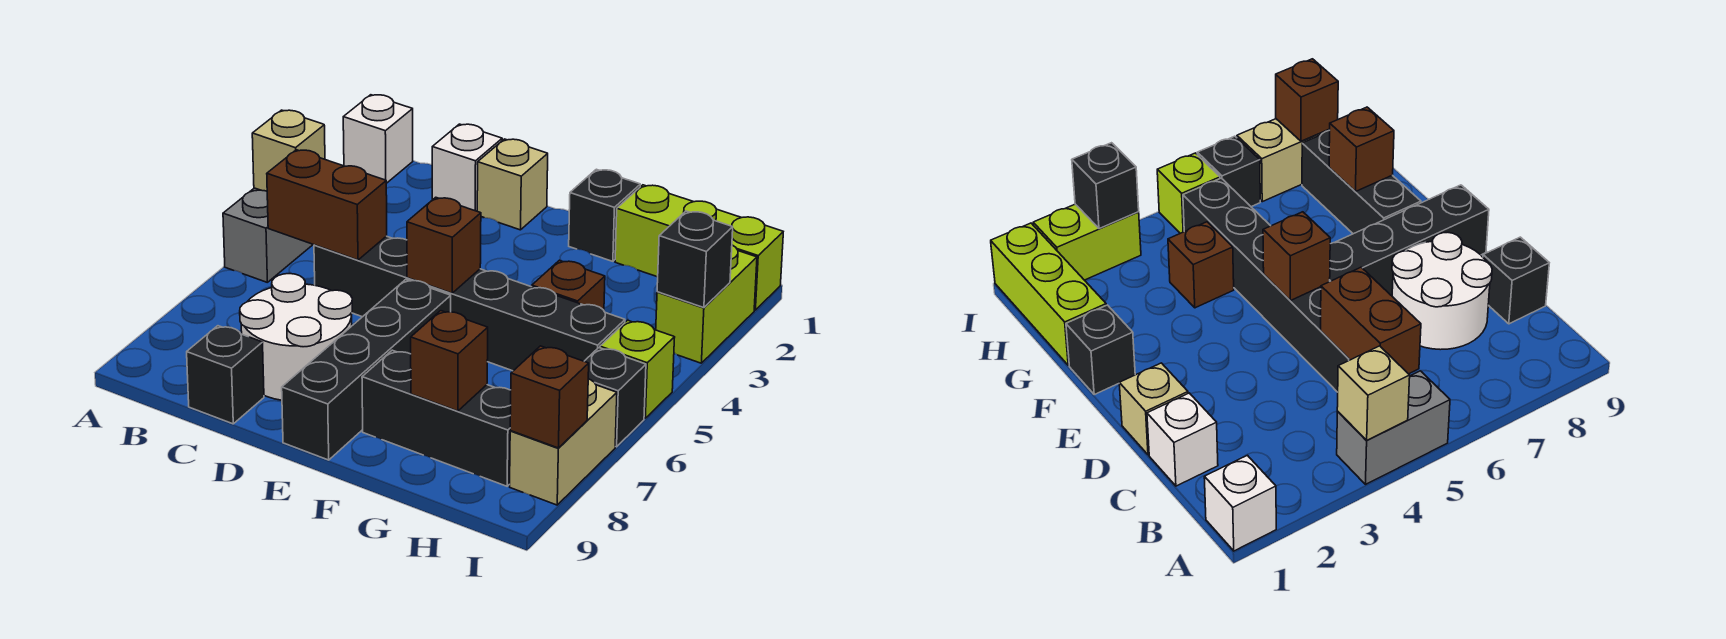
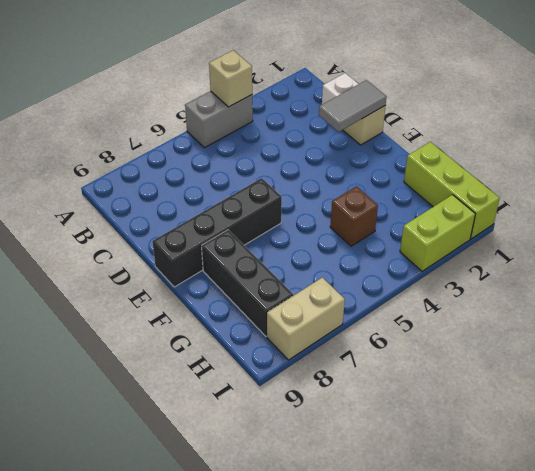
grey tile D1:D2 level 2 -> none
none -> white brick A1 level 1
none -> black brick C5:H5 level 1
none -> white round brick C7:D8 level 1

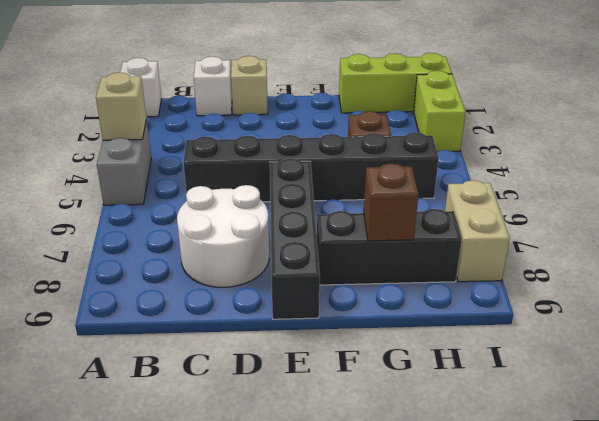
none -> black brick C9 level 1
none -> black brick F1 level 1
none -> lime brick I5 level 1

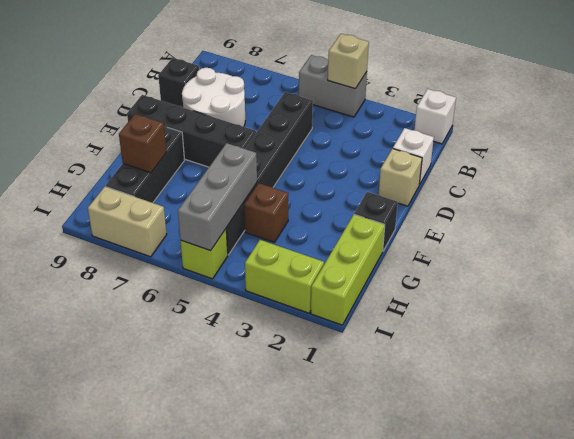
grey brick G5:I5 level 2 -> none
none -> black brick I6 level 1
none -> brown brick B5:C5 level 2
none -> brown brick E5 level 2

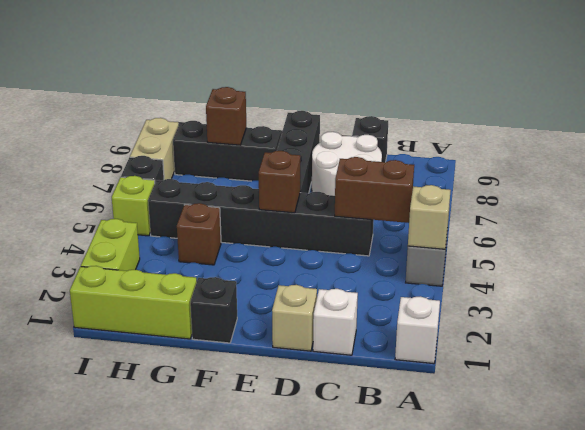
none -> black brick I3 level 2
none -> brown brick I8 level 2

